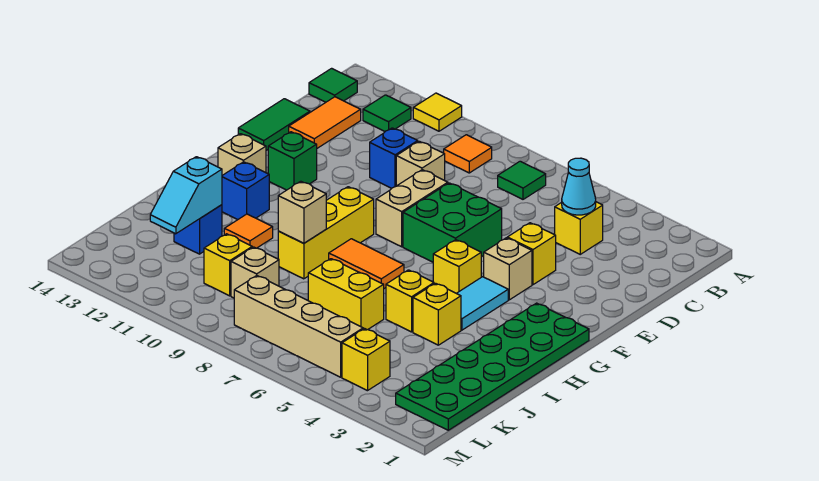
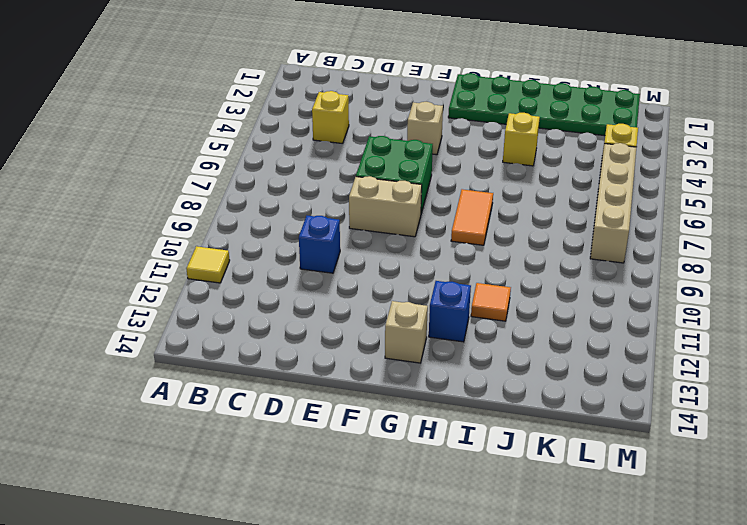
none -> green tile B7 level 1
none -> orange tile B9 level 1
none -> green tile B12 level 1
none -> green tile B14 level 1

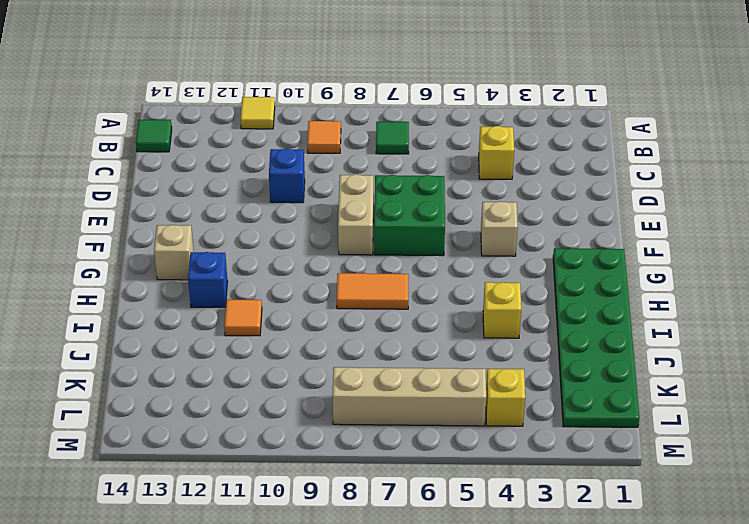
none -> green tile B12 level 1
none -> orange tile C13:D13 level 1
none -> tan brick D9 level 1
none -> green tile D14:E14 level 1

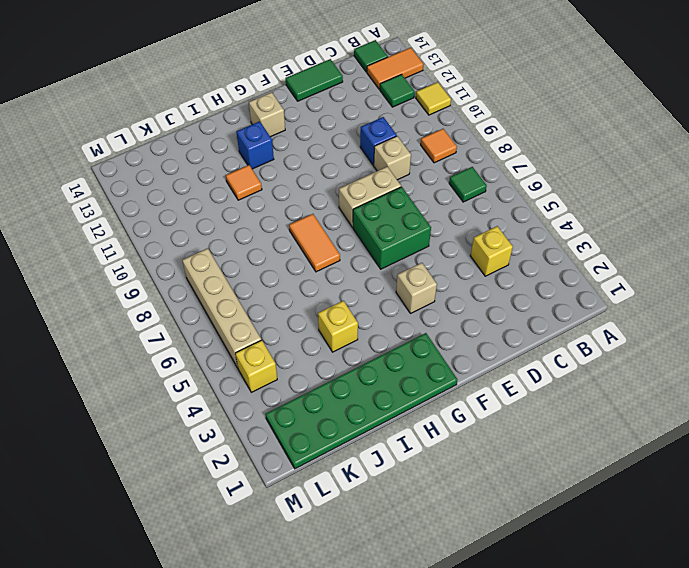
orange tile A13:B13 level 1 -> orange tile C13:D13 level 1
none -> yellow brick E4 level 1
none -> green brick F12 level 1
none -> cyan tile G4:H4 level 1
none -> yellow brick G5 level 1

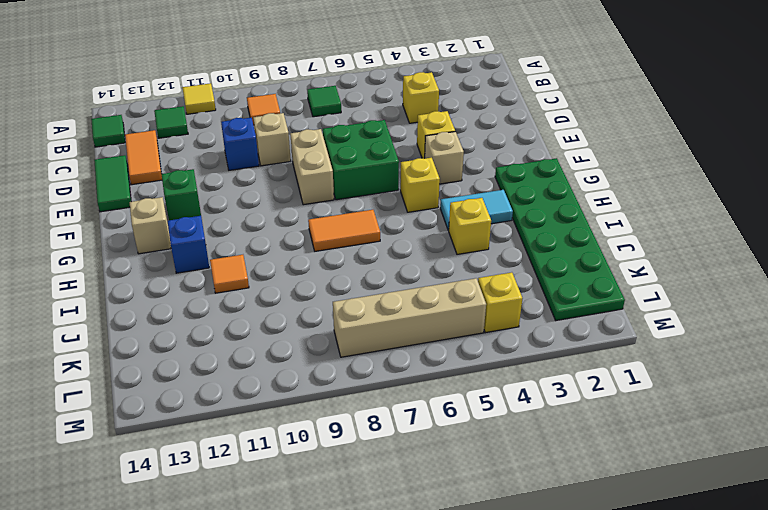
cyan tile H3:H4 level 1 -> cyan tile G4:H4 level 1
none -> yellow brick G9:I9 level 1
none -> yellow brick I5 level 1
none -> yellow brick J6:J7 level 1
none -> blue brick J12 level 1

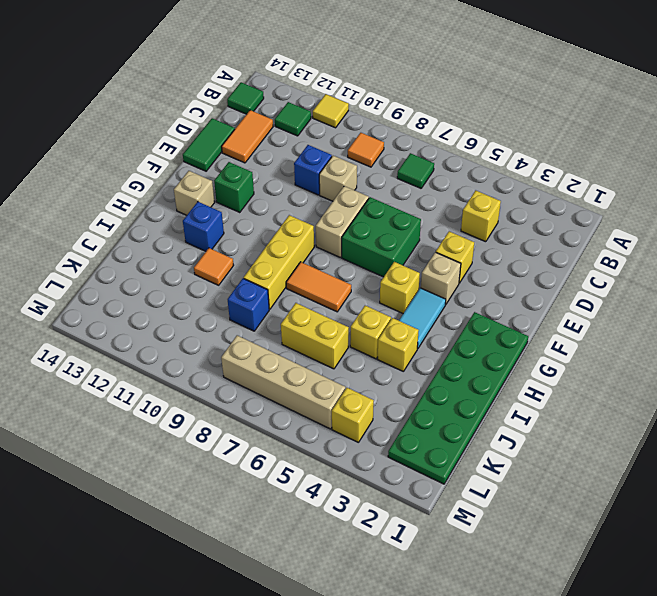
blue brick J9 level 1 -> blue brick J12 level 1
none -> tan brick K9 level 1
none -> yellow brick K10 level 1
none -> cyan cone C4 level 2
none -> tan brick I9 level 2

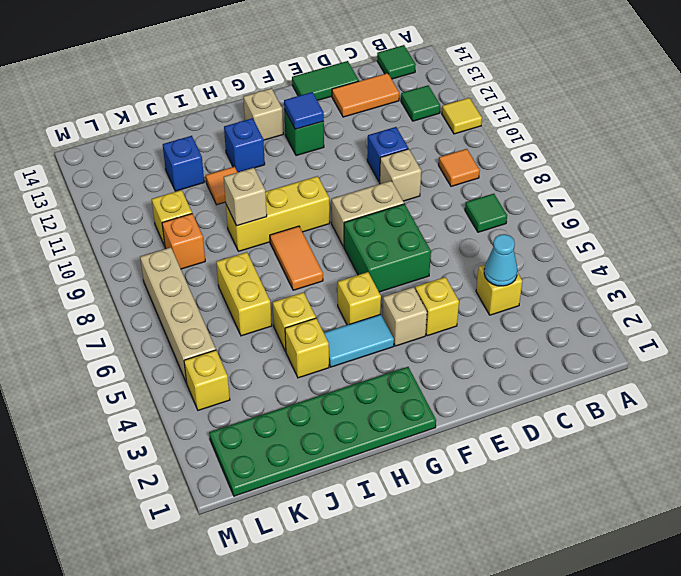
blue tile F12 level 2 -> none
orange brick K9 level 1 -> tan brick K9 level 1
none -> cyan slope J12:K12 level 2 top J

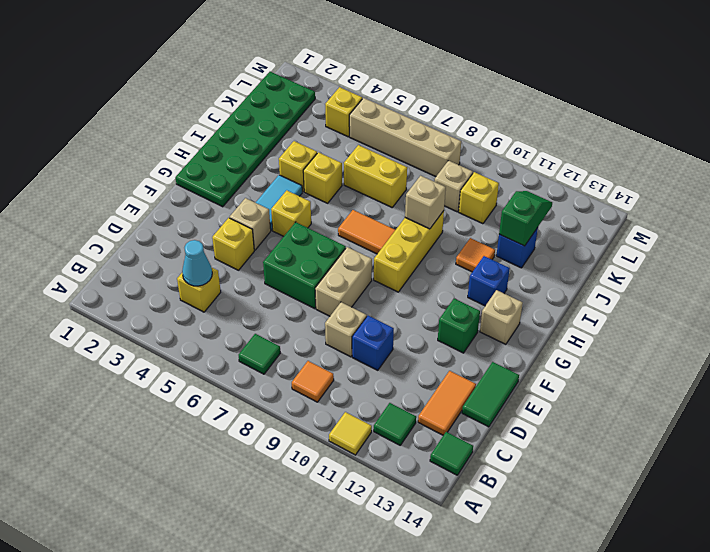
green slope J12:K12 level 2 top J -> cyan slope J12:K12 level 2 top J

